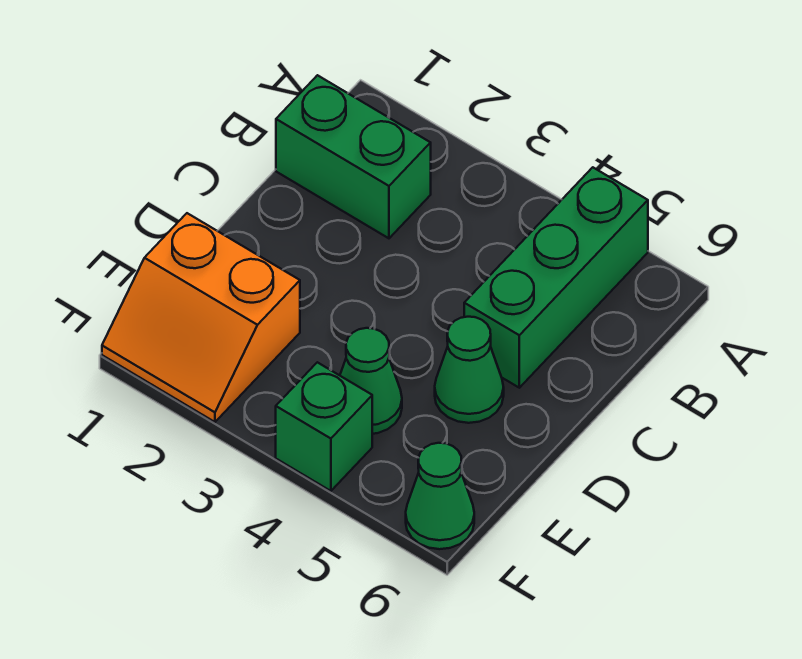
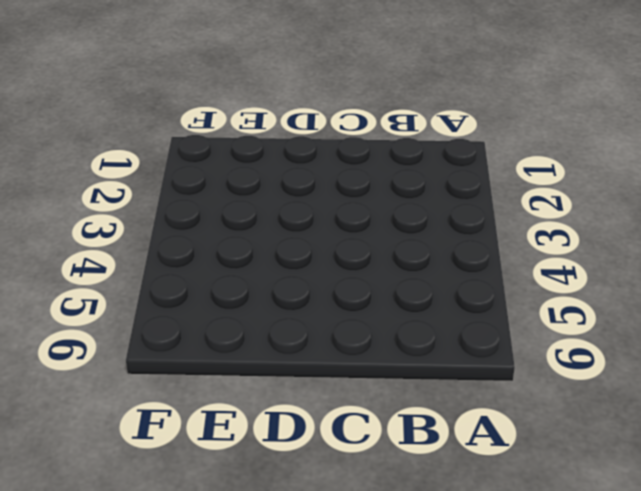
none -> green brick A5:C5 level 1
none -> green brick B1:B2 level 1

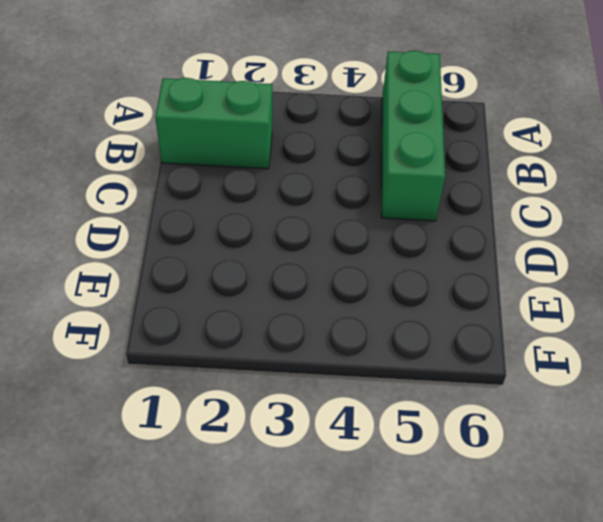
none -> green cone D5 level 1
none -> orange slope E1:F2 level 1 top E

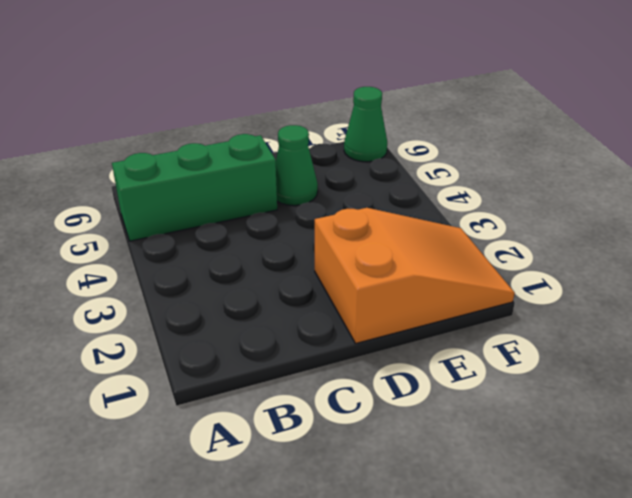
orange slope D1:F2 level 1 top D -> orange slope E1:F2 level 1 top E
none -> green brick B1:B2 level 1
none -> green cone E4 level 1

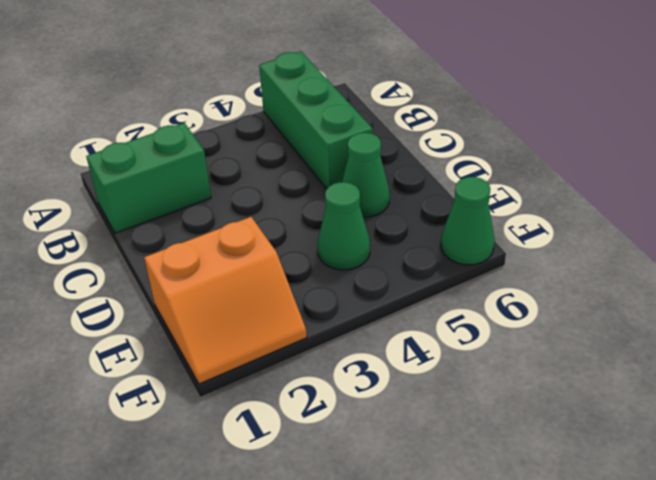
none -> green brick F4 level 1

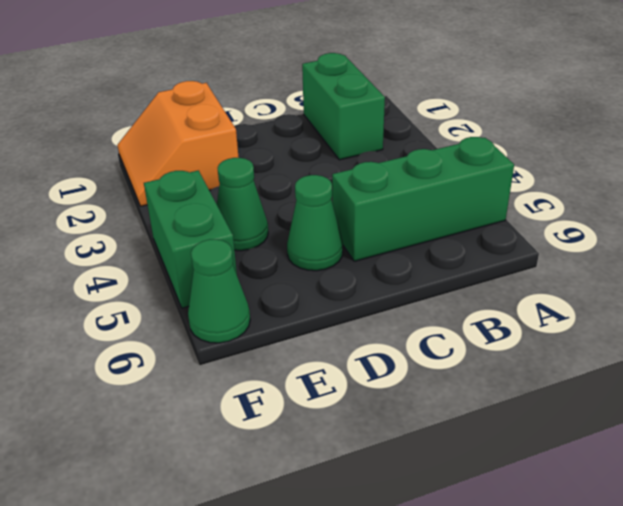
green brick F4:F5 level 1 -> green brick F4 level 1

